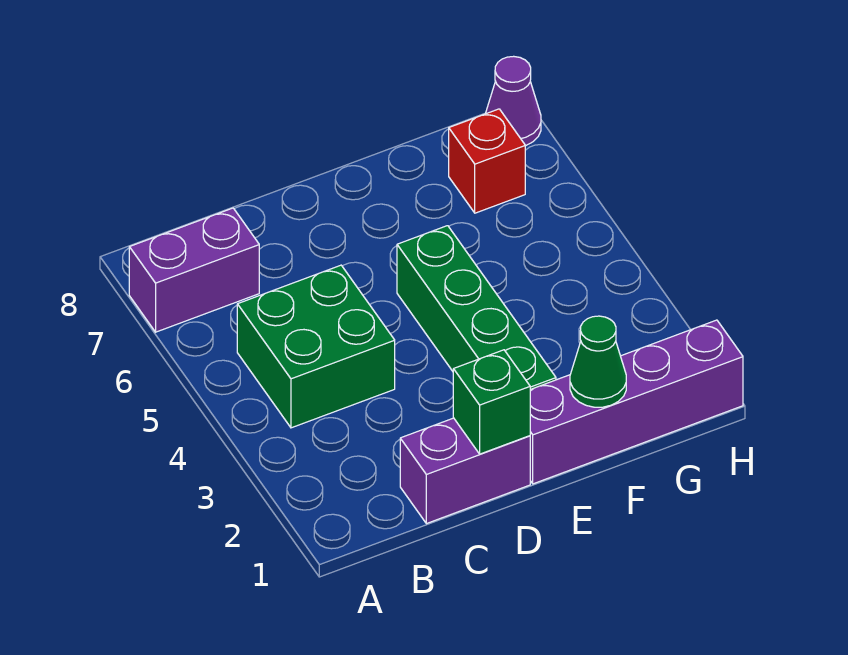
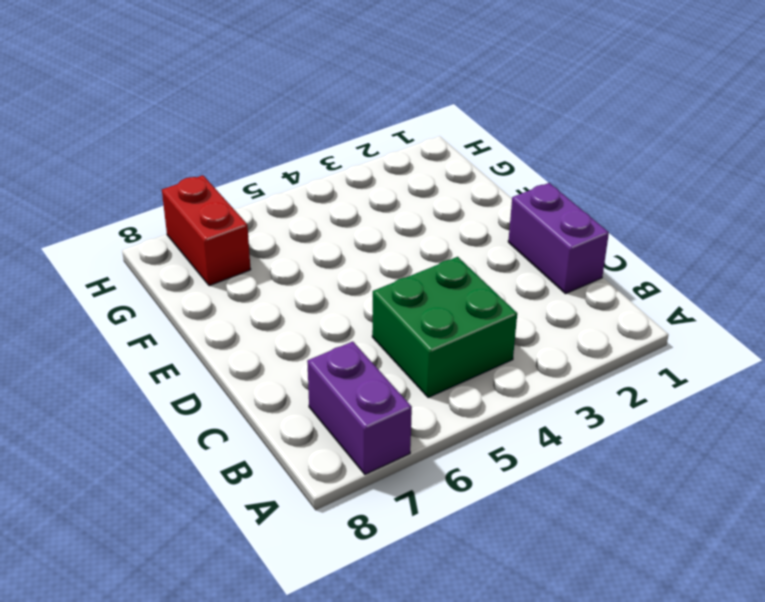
red brick G7:H7 level 1 -> red brick G7 level 1
none -> purple brick E1:H1 level 1
none -> green brick E2:E5 level 1

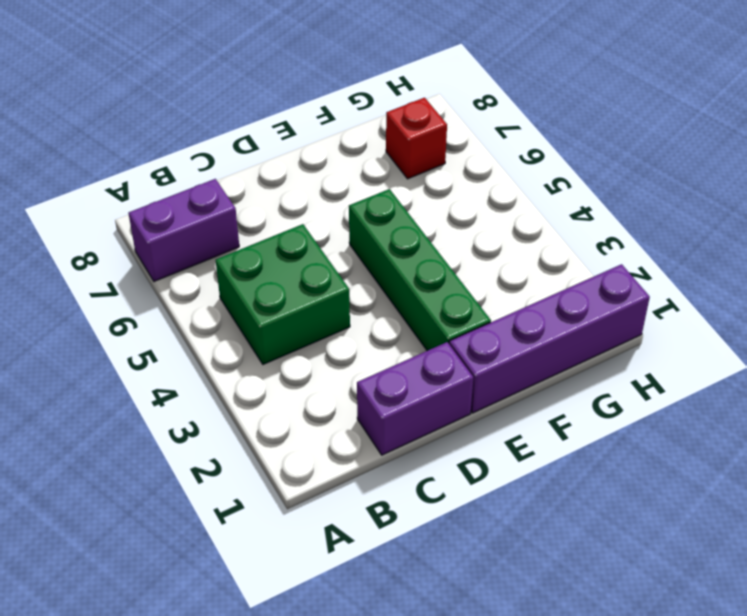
none -> purple cone H8 level 1
none -> green brick D1 level 2

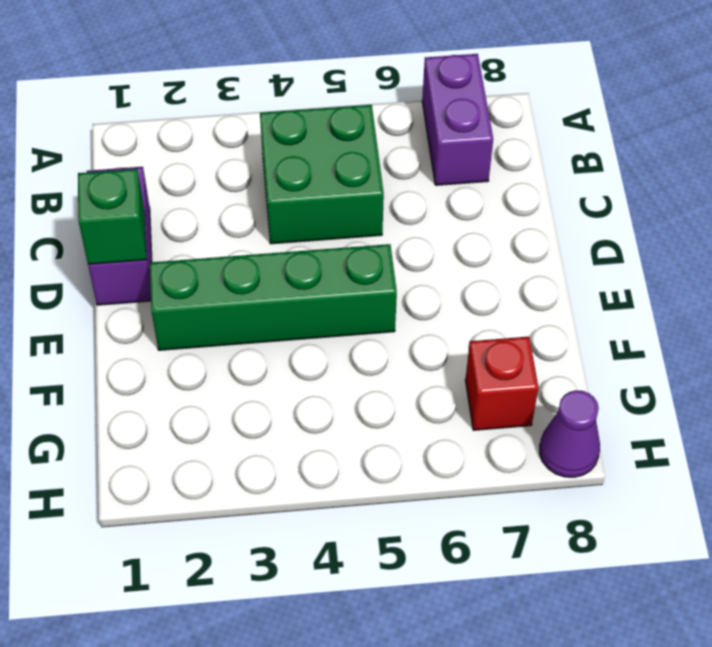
none -> purple brick E1:H1 level 1
none -> green cone F1 level 2

